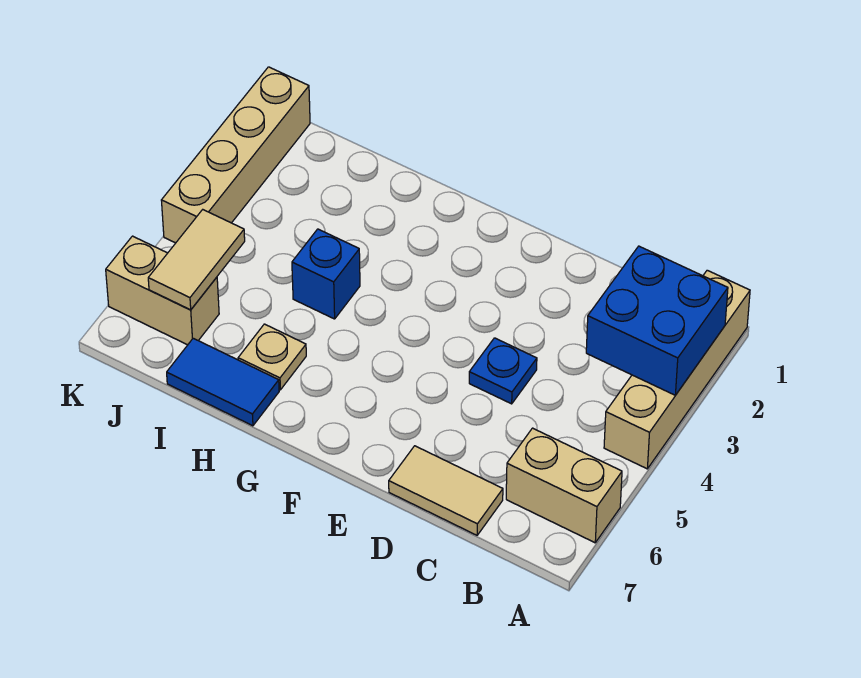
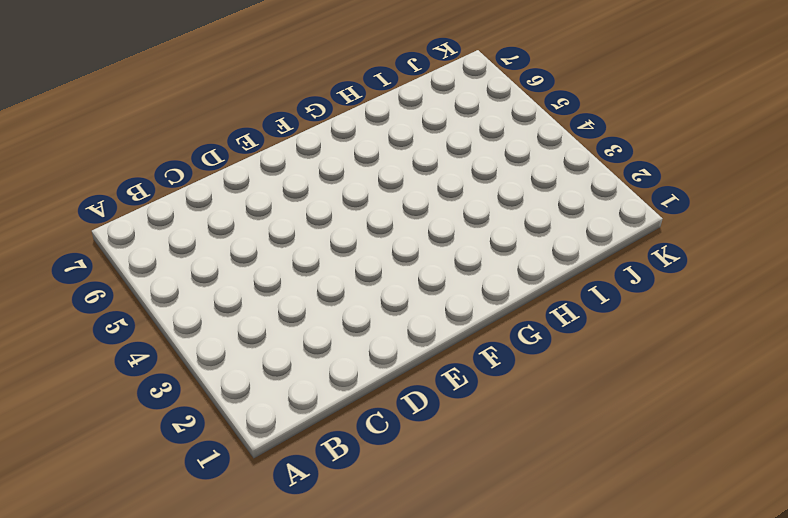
none -> tan brick A1:A4 level 1
none -> tan brick A6:B6 level 1

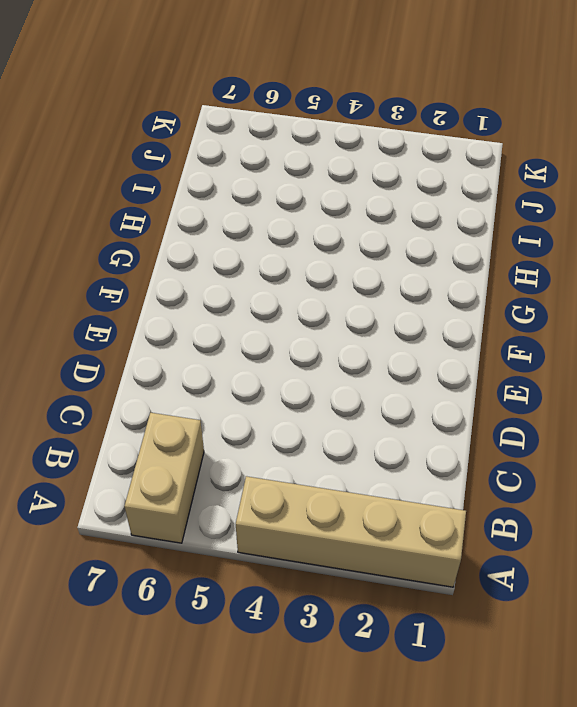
none -> tan tile C7:D7 level 1
none -> blue plate D4 level 1

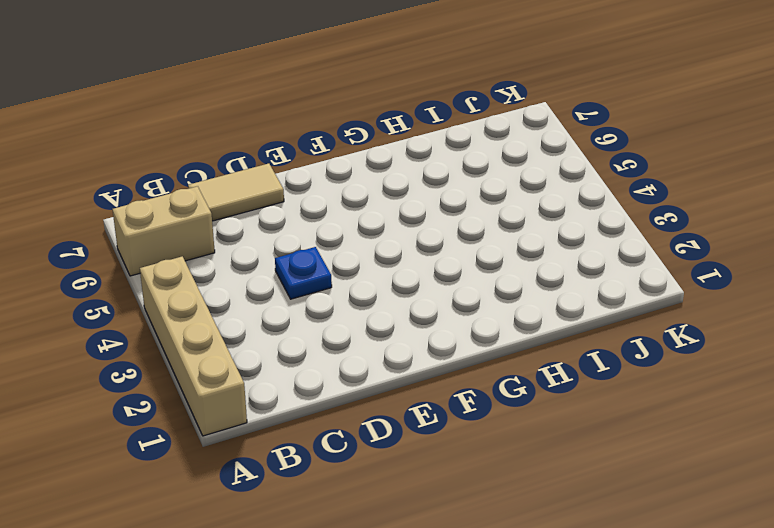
none -> blue brick H4 level 1
none -> tan plate H6 level 1

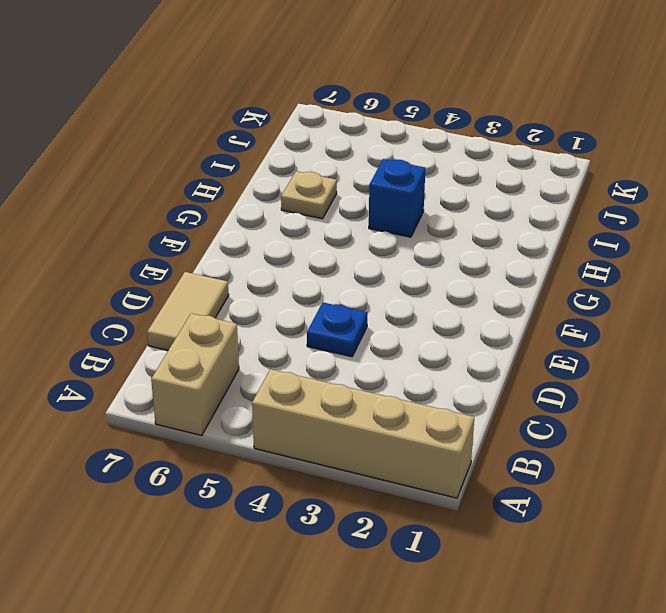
none -> blue tile H7:I7 level 1
none -> tan brick J6:K6 level 1

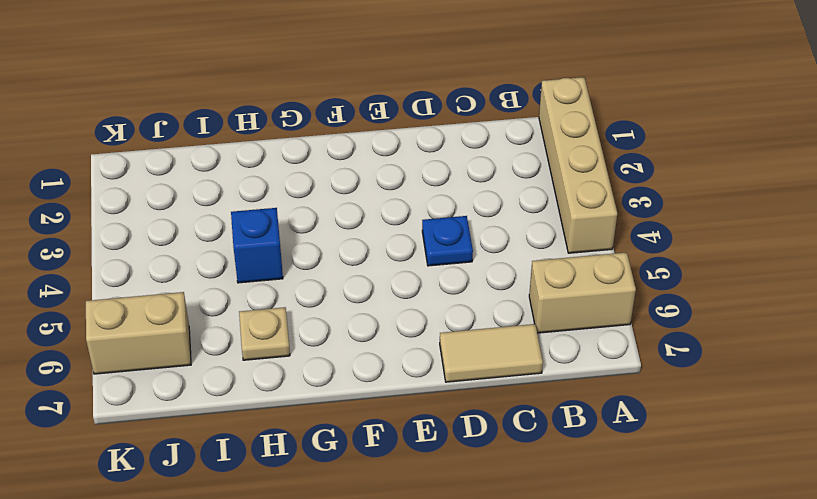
none -> blue tile H7:I7 level 1
none -> tan brick K1:K4 level 1

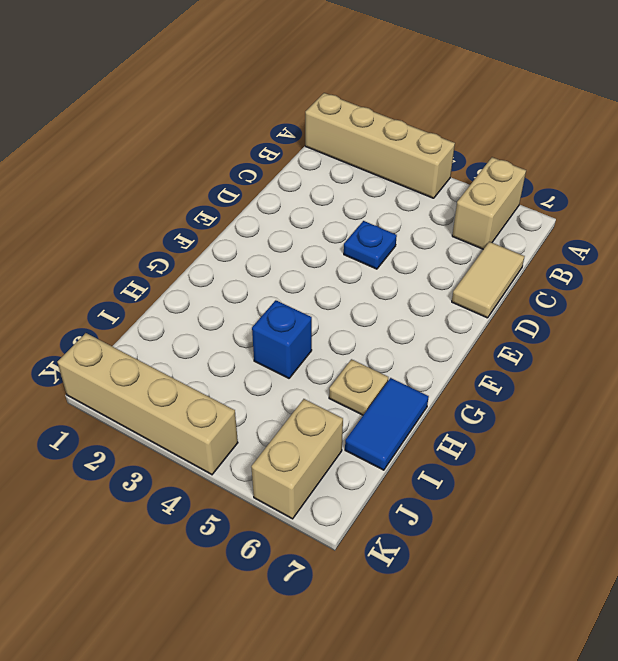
none -> blue brick A2:B3 level 2
none -> tan tile J5:J6 level 2

